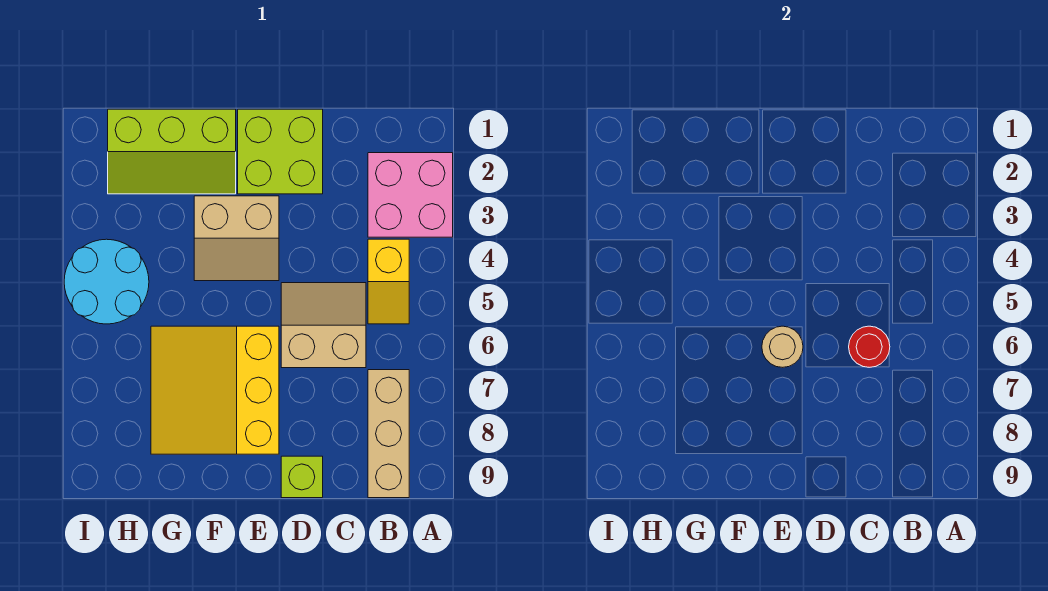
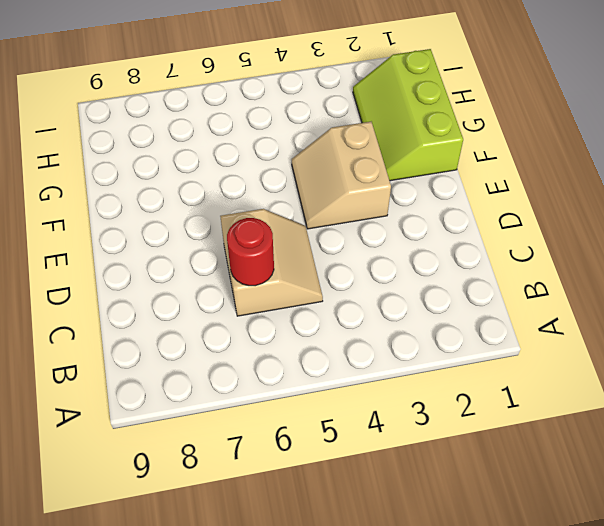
none -> pink brick A2:B3 level 1
none -> yellow slope B4:B5 level 1 top 4
none -> tan brick B7:B9 level 1

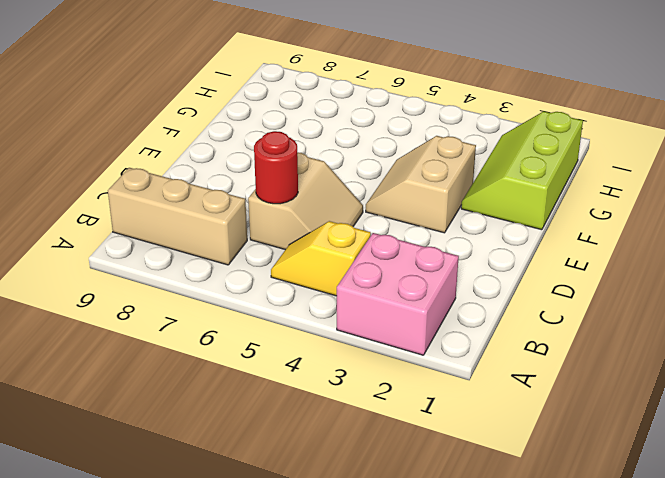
none -> lime brick D1:E2 level 1
none -> lime brick D9 level 1
none -> yellow slope E6:G8 level 1 top E

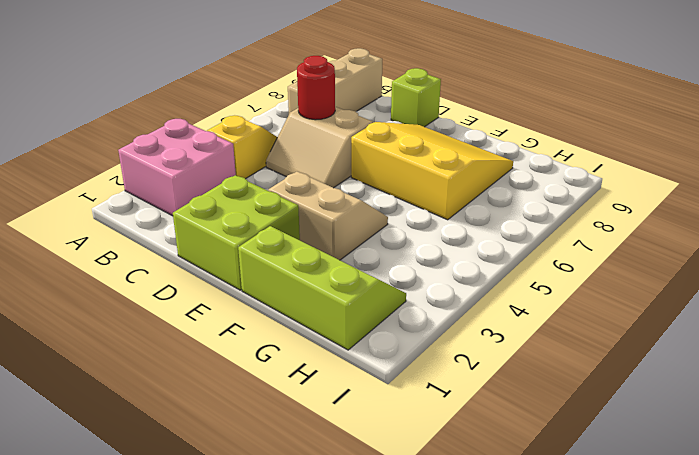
yellow slope E6:G8 level 1 top 6 -> yellow slope E6:G8 level 1 top E
none -> cyan round brick H4:I5 level 1
none -> tan round brick E6 level 2

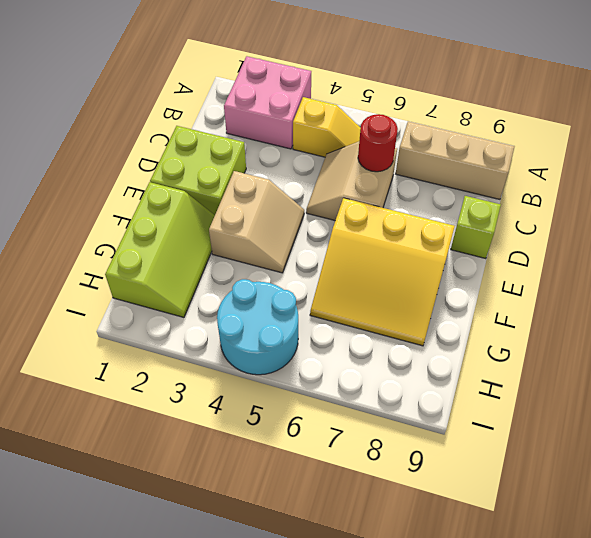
none -> tan round brick E6 level 2

